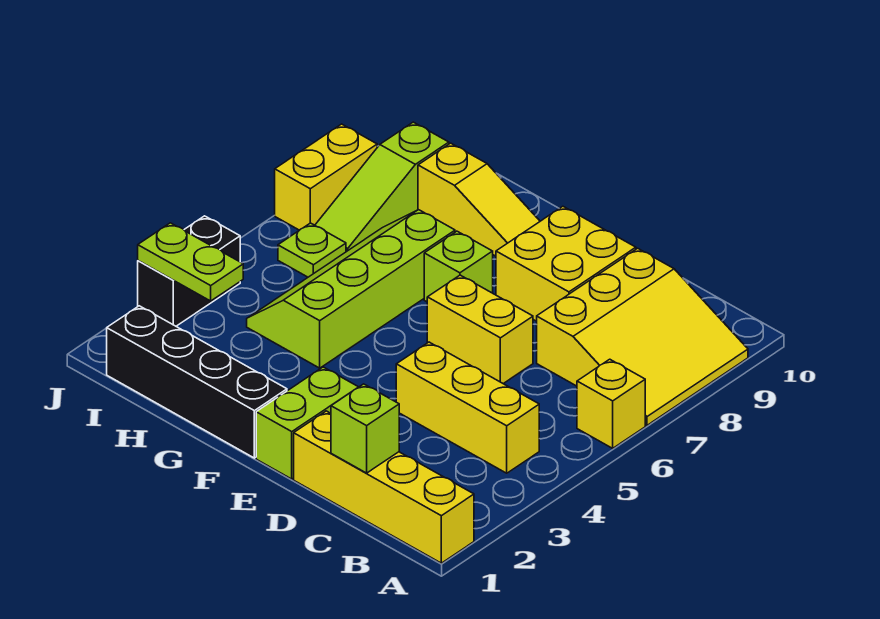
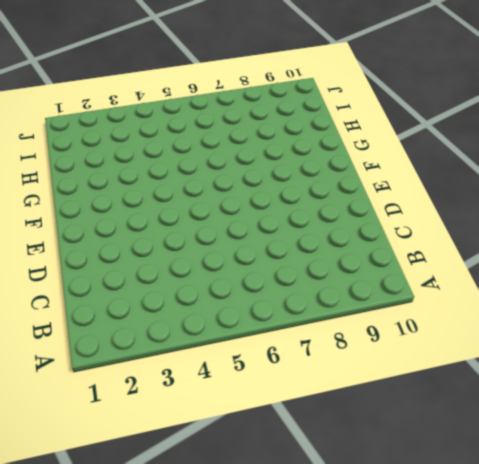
none -> yellow brick A1:D1 level 1
none -> yellow brick A6 level 1
none -> yellow slope A7:C9 level 1 top C

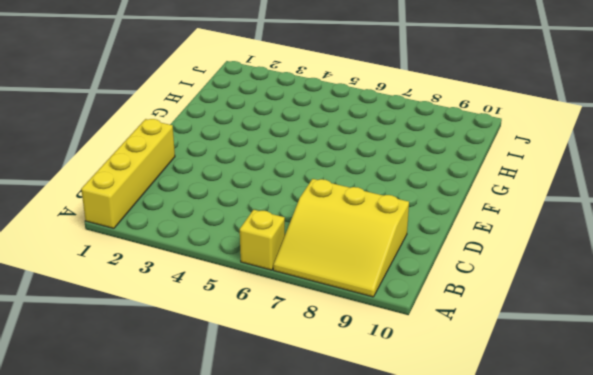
none -> yellow brick B4:D4 level 1
none -> yellow brick D6:E6 level 1
none -> yellow brick D8:E9 level 1

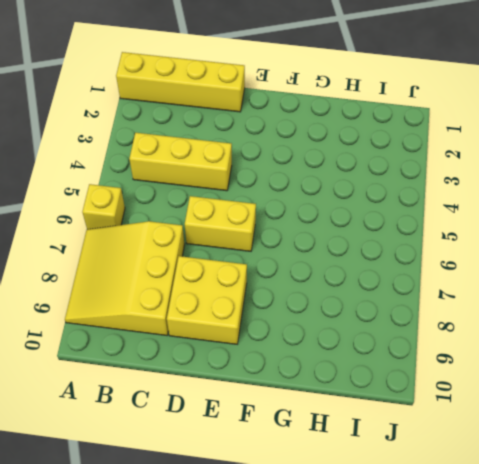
none -> lime brick E1:E2 level 1
none -> black brick F1:I1 level 1
none -> lime brick F7 level 1

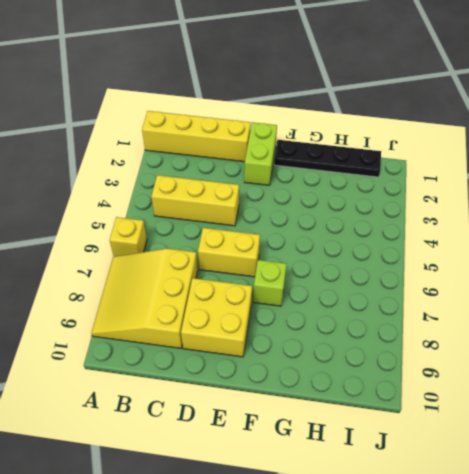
black plate F1:I1 level 1 -> black brick F1:I1 level 1
none -> yellow slope F9:H9 level 1 top H
none -> lime slope G4:H7 level 1 top G
none -> lime plate I6 level 1

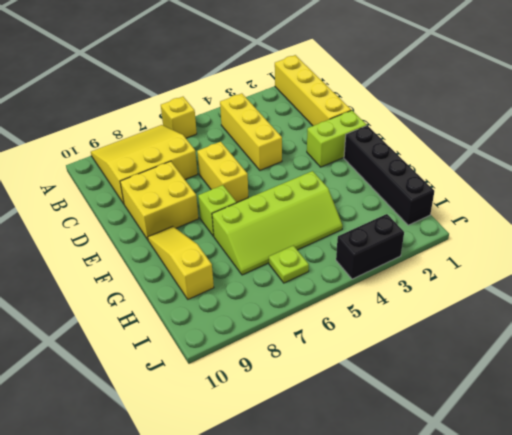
none -> lime slope I7:I9 level 1 top 9
none -> yellow brick J7:J8 level 1
none -> lime brick C1 level 2

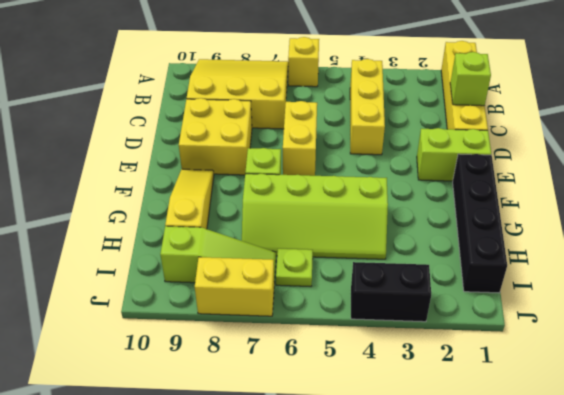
none -> lime plate I3:J3 level 2

